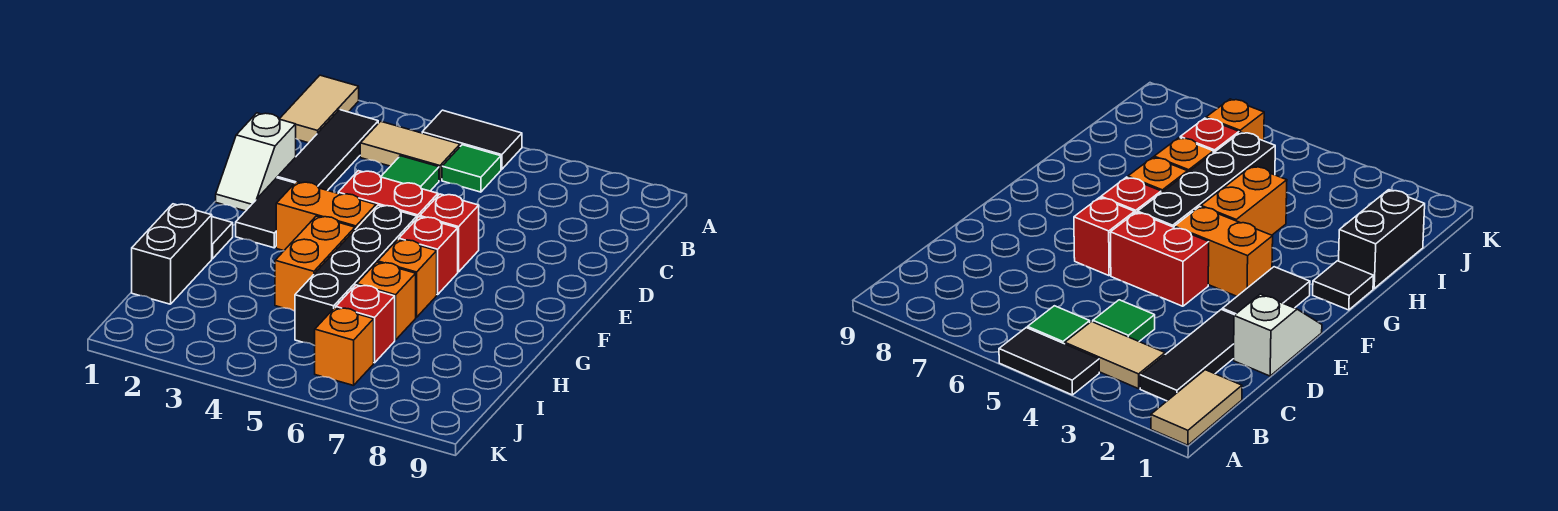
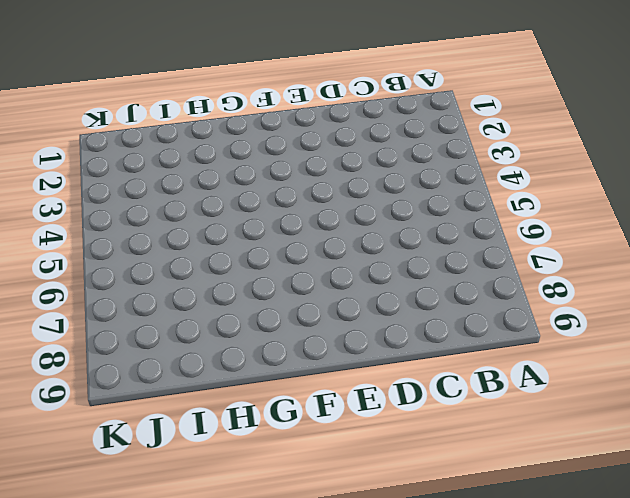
none -> tan tile A1:B1 level 1
none -> black tile A4:A5 level 1
none -> black tile B2:D2 level 1

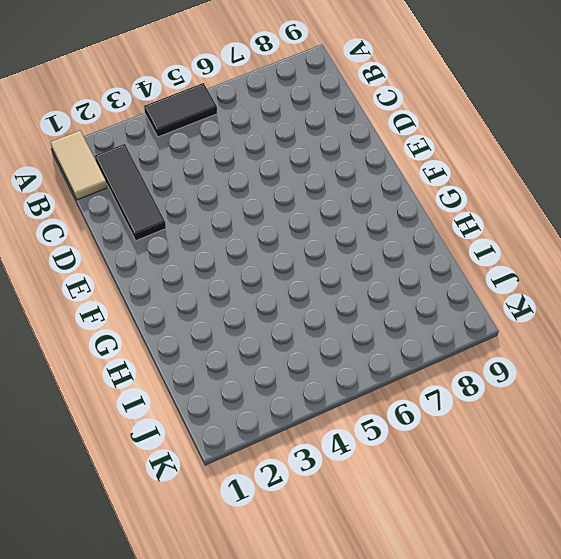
none -> tan tile B3:B4 level 1
none -> green tile B5 level 1
none -> green tile C4 level 1

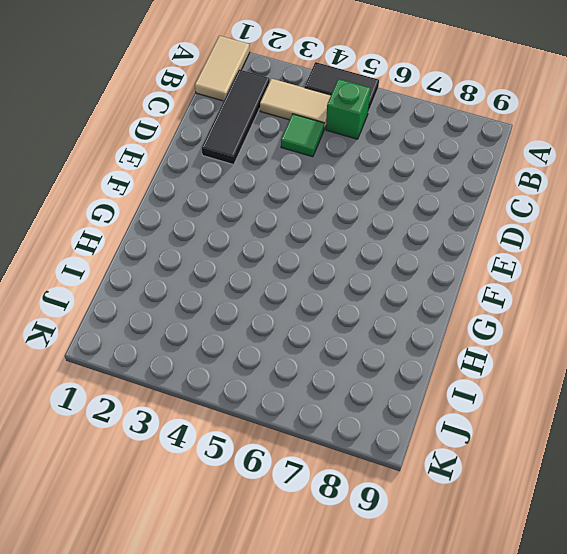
green brick B5 level 1 -> green tile B5 level 1
none -> white slope D1:E1 level 1 top D
none -> black tile E2:F2 level 1
none -> red brick E4:E5 level 1

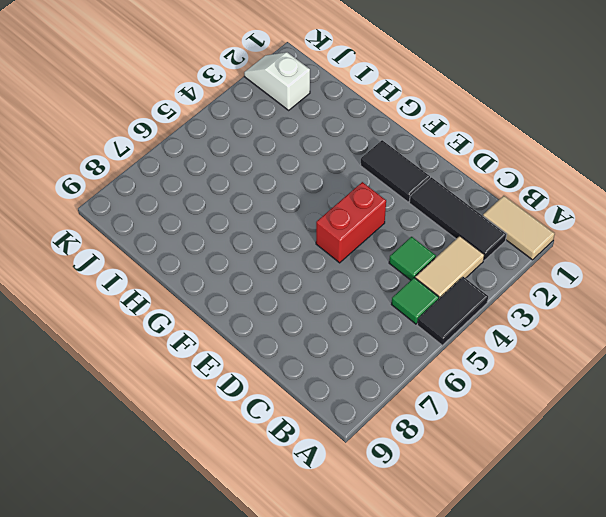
white slope J2:K2 level 1 top J -> white slope D1:E1 level 1 top D
none -> red brick E6 level 1
none -> orange brick F3:F4 level 1
none -> black brick F5:I5 level 1

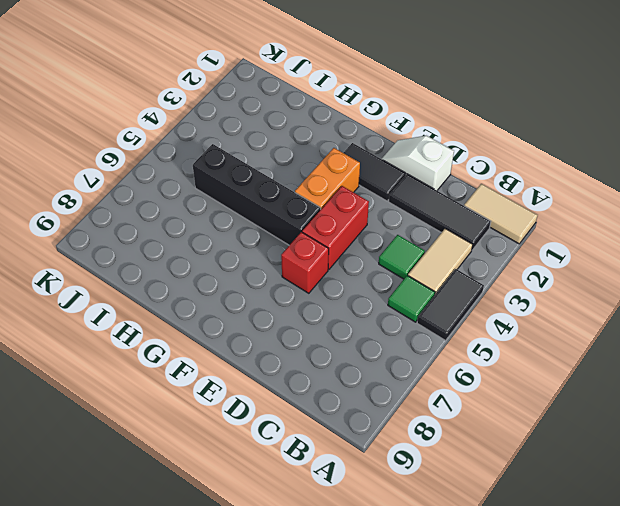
none -> red brick F6 level 1
none -> black tile G1 level 1
none -> orange brick G4:H4 level 1

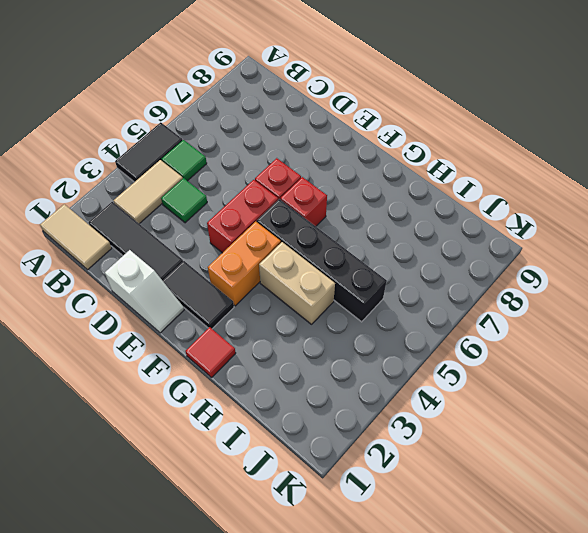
red tile G1 level 1 -> black tile G1 level 1
tan brick G4:H4 level 1 -> orange brick G4:H4 level 1
none -> orange brick G6 level 1
none -> black brick H1:I1 level 1
none -> orange brick H6 level 1

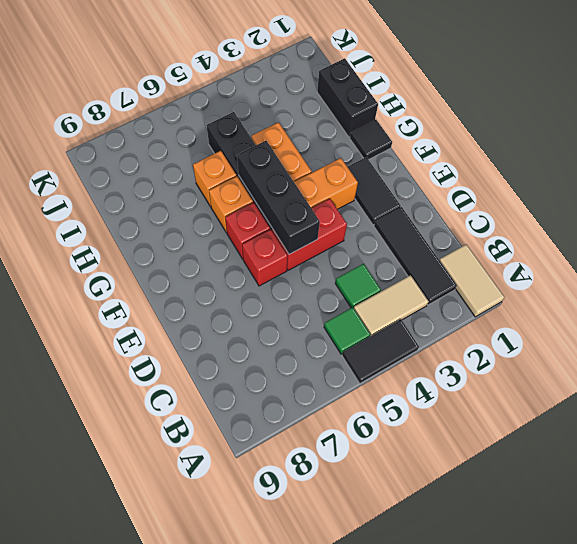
black brick E5:G5 level 2 -> none
none -> white slope D1:E1 level 1 top D
none -> red brick I6 level 1
none -> orange brick J6 level 1

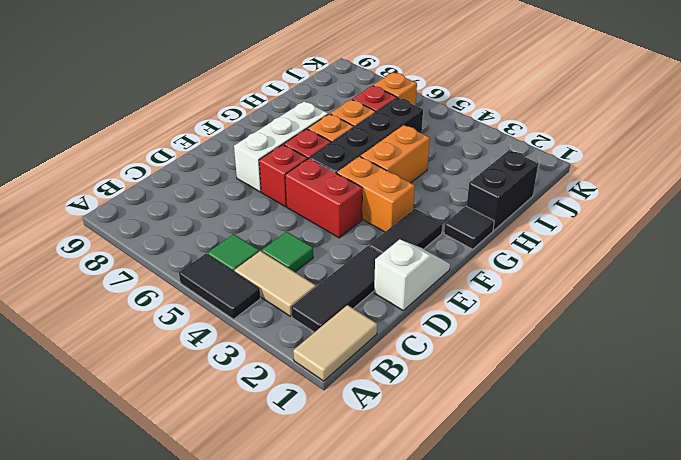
white brick E7:G7 level 1 -> none

